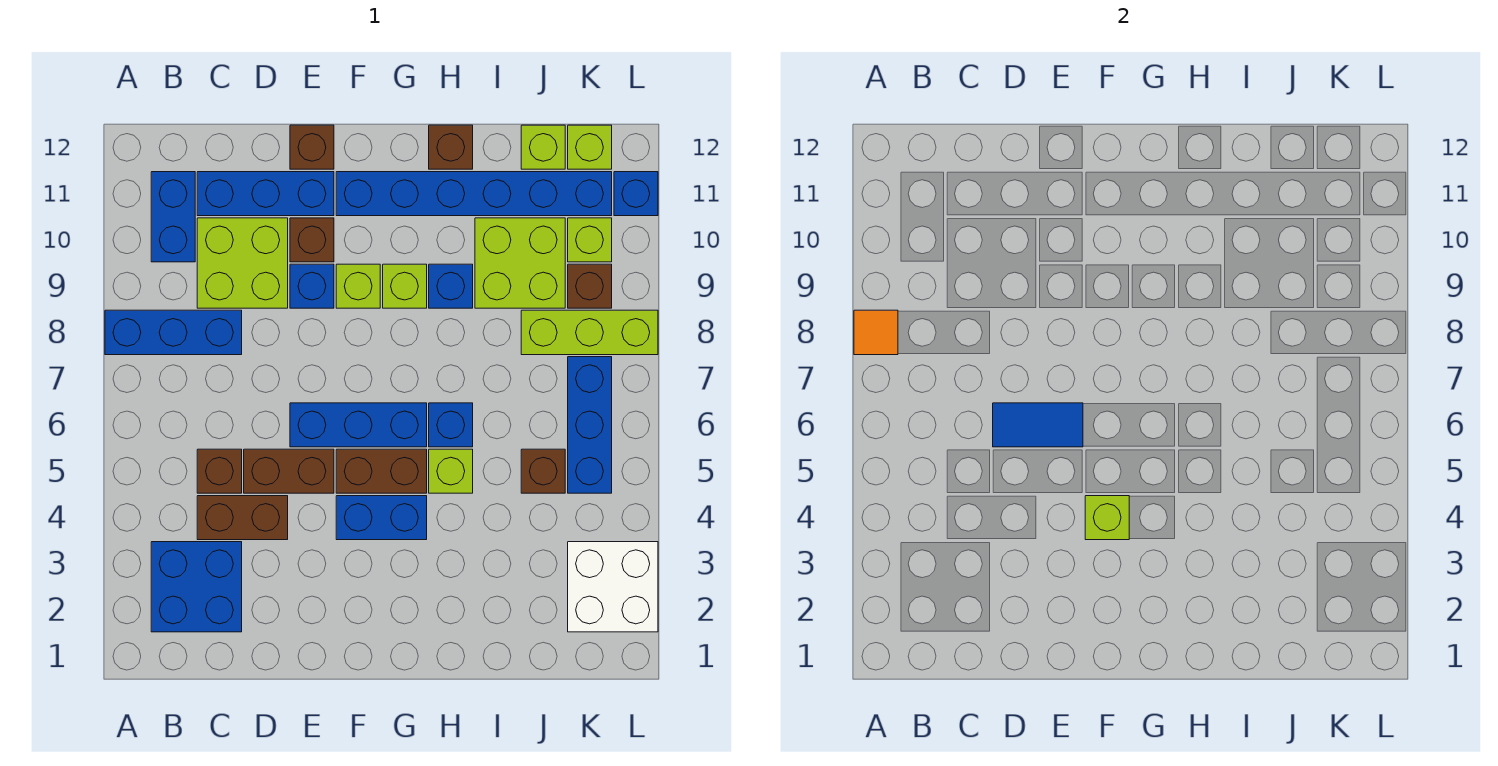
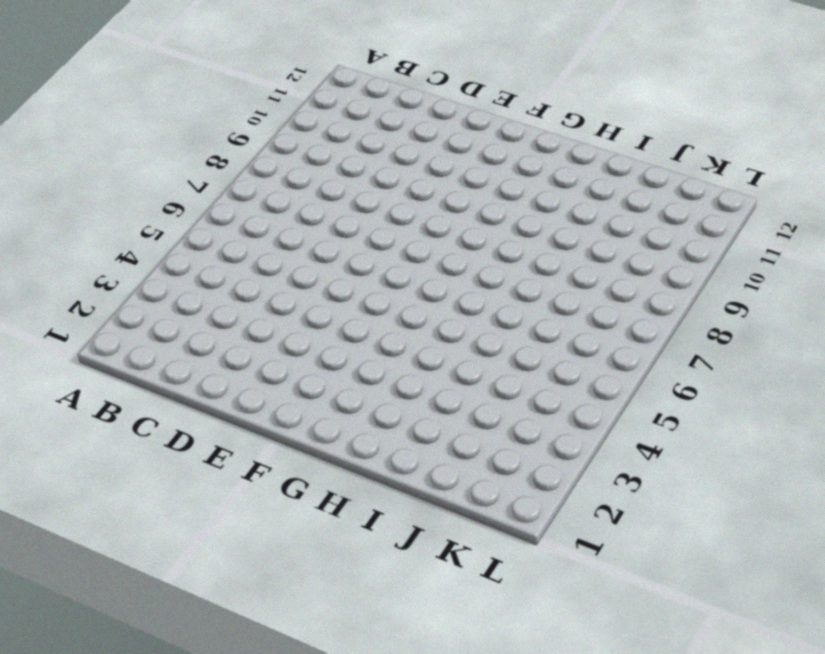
none -> blue brick A8:C8 level 1
none -> blue brick B2:C3 level 1
none -> blue brick B10:B11 level 1
none -> brown brick C4:D4 level 1

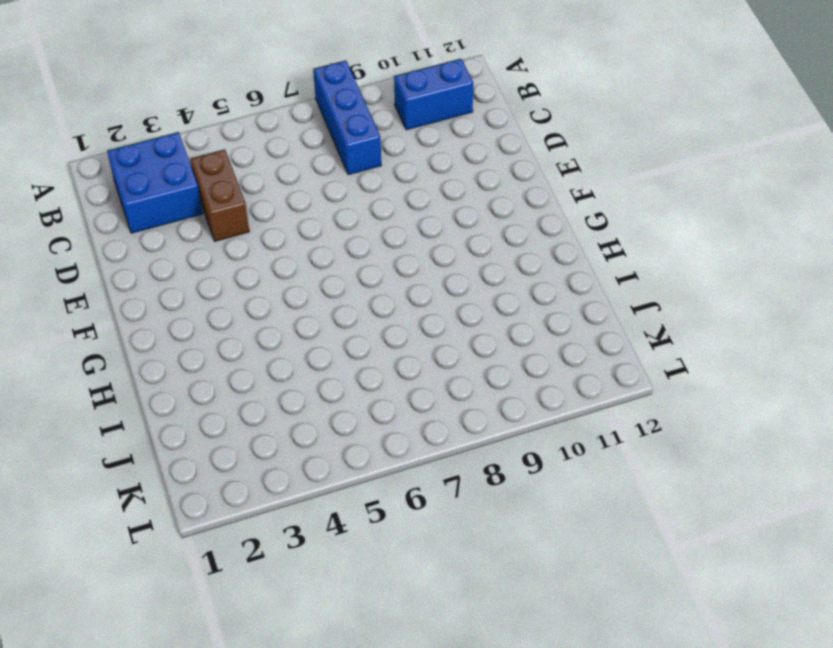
none -> brown brick C5 level 1
none -> lime brick C9:D10 level 1
none -> blue brick C11:E11 level 1
none -> brown brick D5:E5 level 1

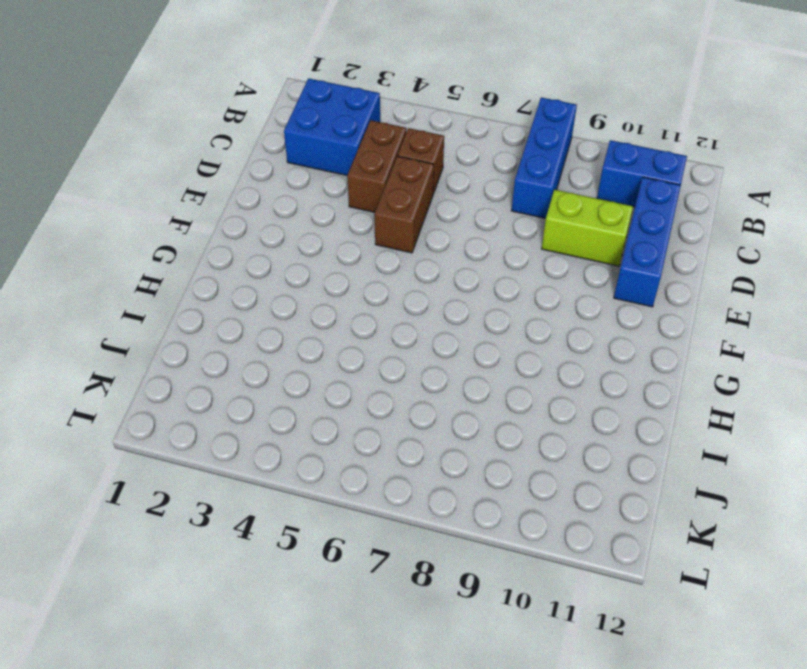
lime brick D9:D10 level 1 -> lime brick C9:D10 level 1
none -> blue brick E6:G6 level 1
none -> blue brick E9 level 1
none -> brown brick E10 level 1
none -> brown brick E12 level 1

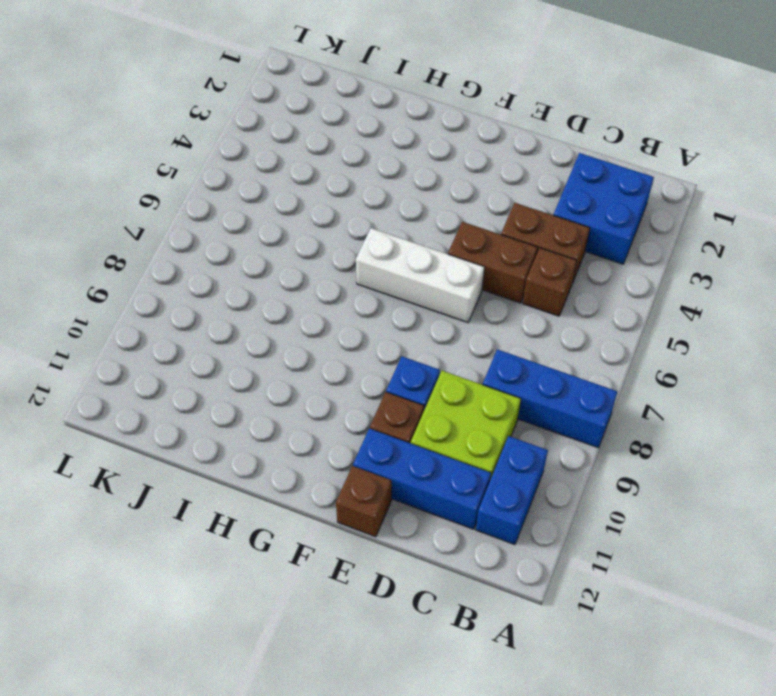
white brick E6:G6 level 1 -> blue brick E6:G6 level 1
none -> blue brick F4:G4 level 1
none -> brown brick F5:G5 level 1
none -> lime brick F9 level 1
none -> blue brick F11:K11 level 1

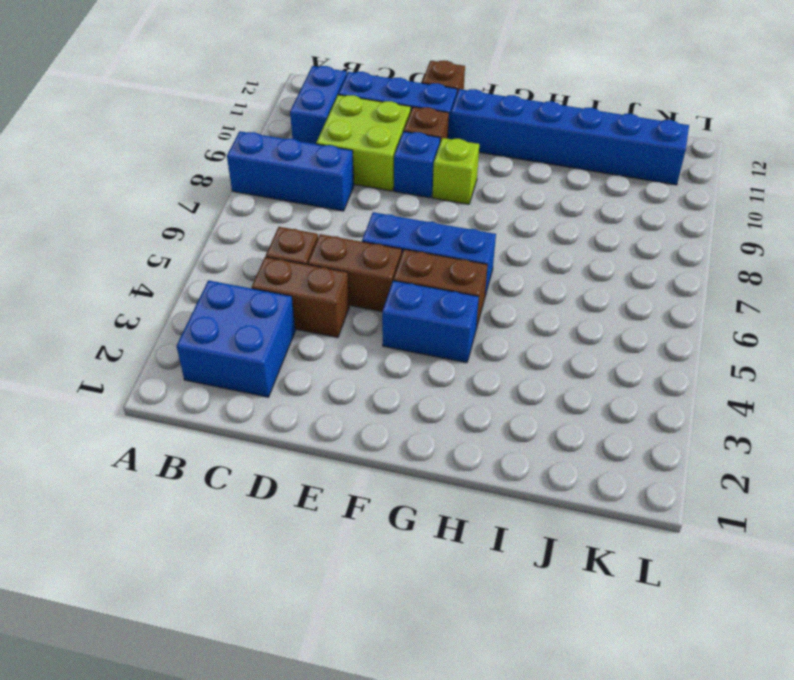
none -> lime brick G9 level 1
none -> lime brick H5 level 1
none -> blue brick H6 level 1
none -> blue brick H9 level 1

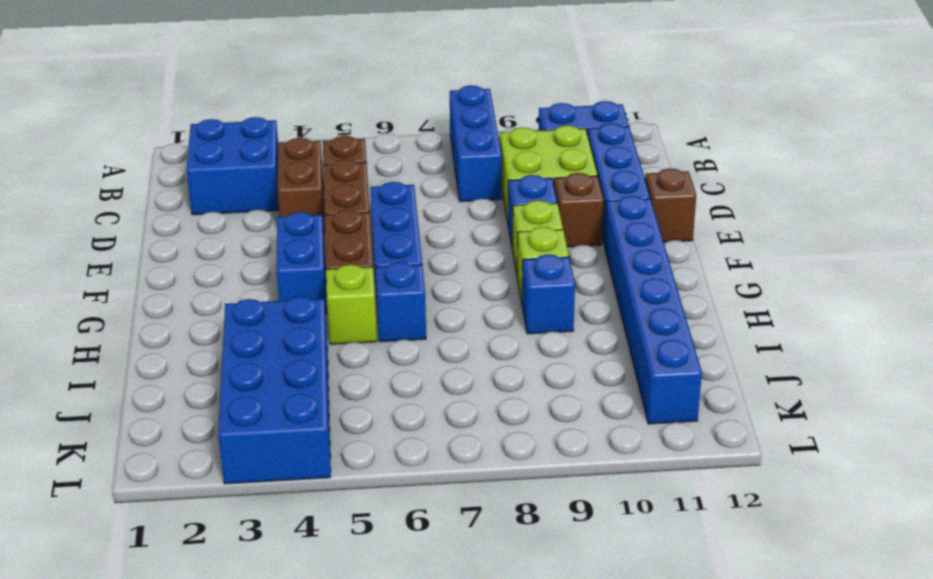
blue brick I3:L4 level 1 -> white brick K2:L3 level 1
none -> brown brick H12 level 1
none -> lime brick I9:J10 level 1
none -> brown brick J5 level 1
none -> lime brick J8:L8 level 1

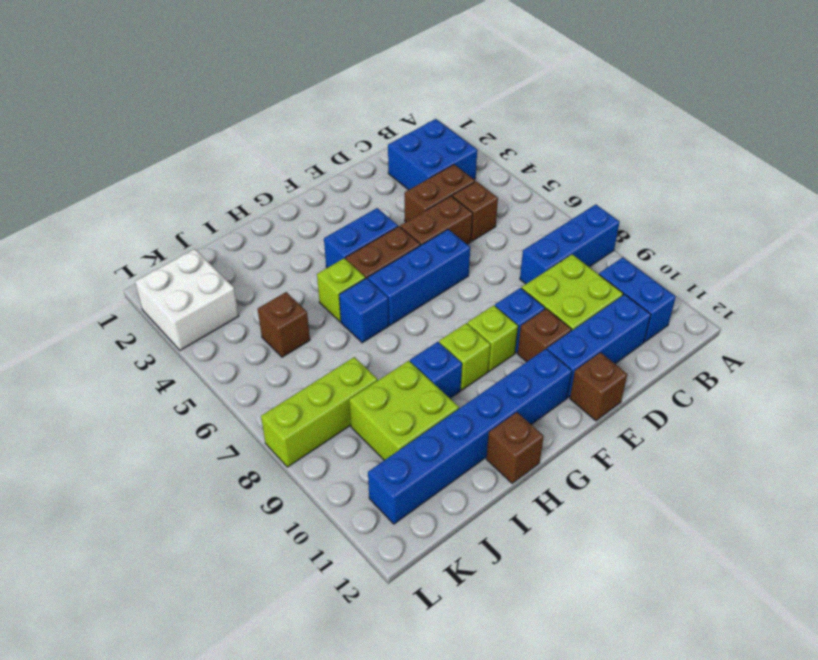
none -> lime brick J12 level 1
none -> blue brick K5:K7 level 1
none -> brown brick K9 level 1
none -> lime brick K10 level 1

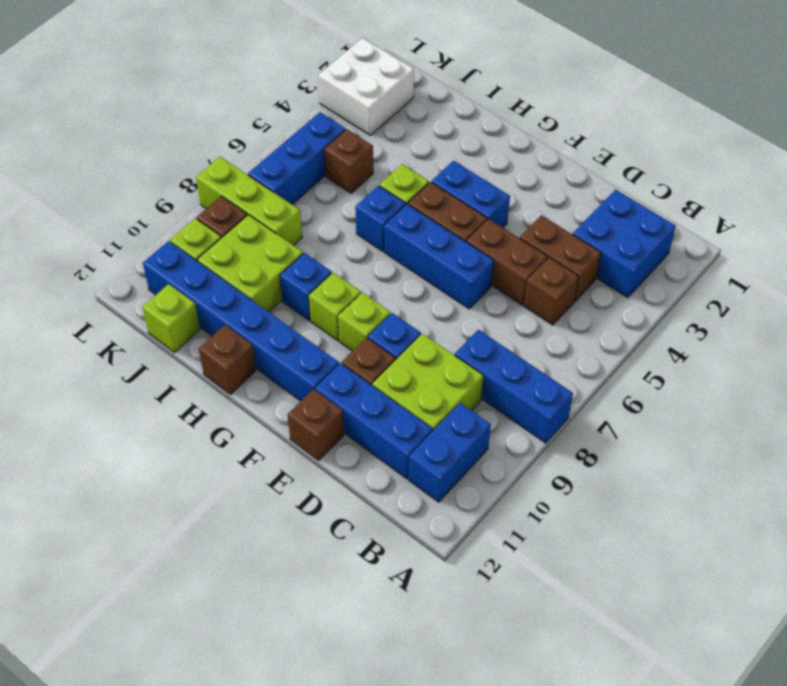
none -> lime brick K12 level 1
none -> blue brick L11 level 1
none -> orange tile A8 level 2
none -> blue tile D6:E6 level 2

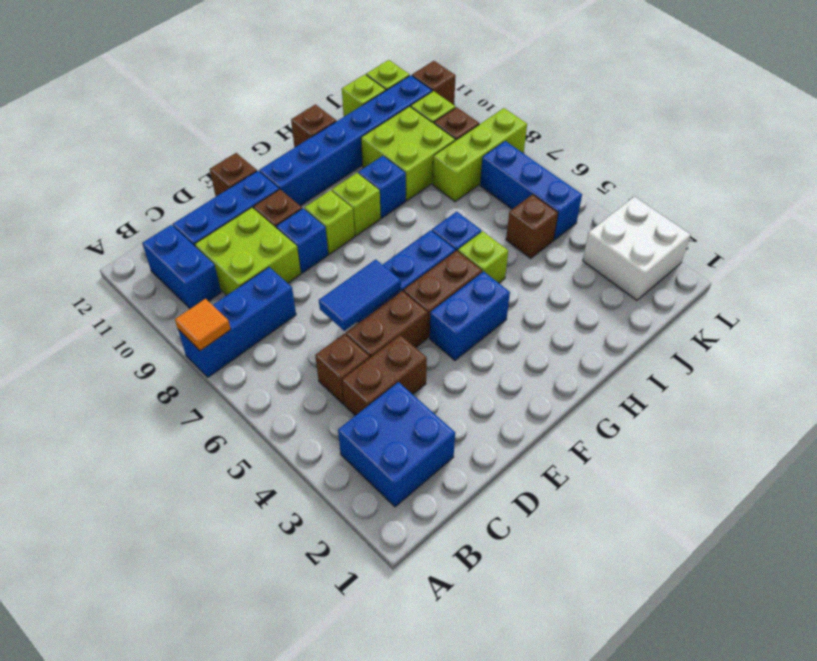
brown brick L11 level 1 -> blue brick L11 level 1
none -> lime brick F4 level 2

